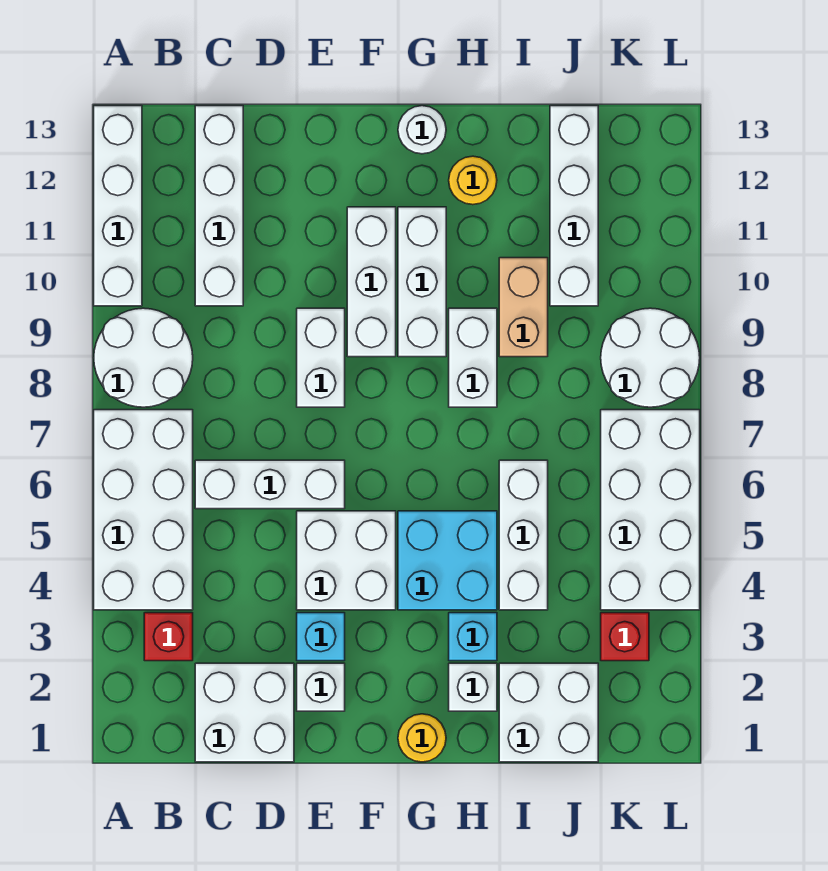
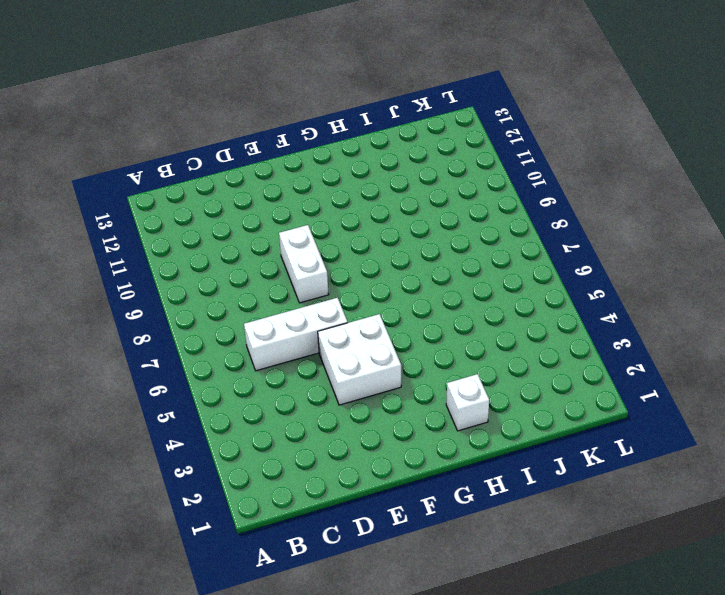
none -> white brick A4:B7 level 1
none -> white round brick A8:B9 level 1
none -> white brick A10:A13 level 1

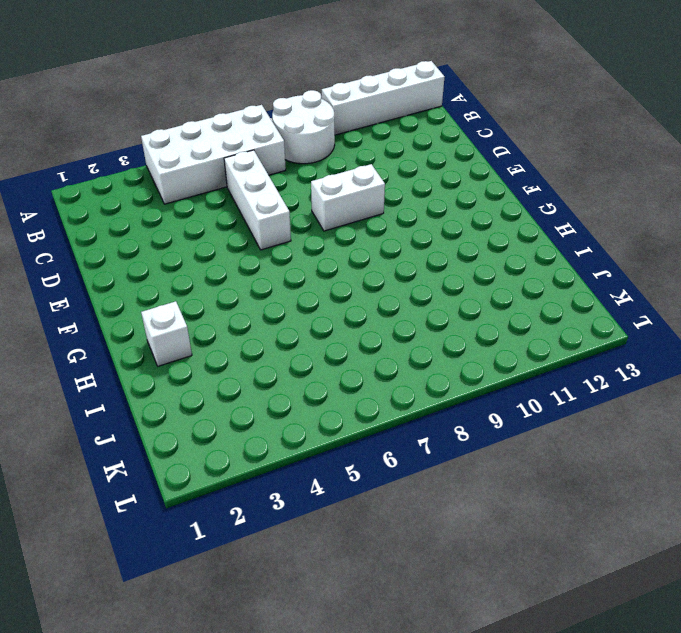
none -> red brick B3 level 1
none -> white brick C1:D2 level 1
none -> white brick C10:C13 level 1

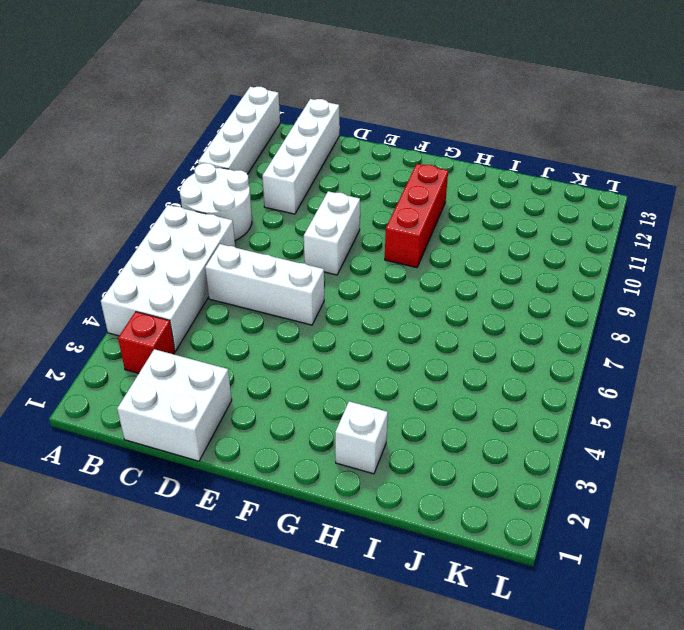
red brick G9:G11 level 1 -> white brick G9:G11 level 1
none -> white brick E2 level 1
none -> cyan brick E3 level 1
none -> white brick E4:F5 level 1

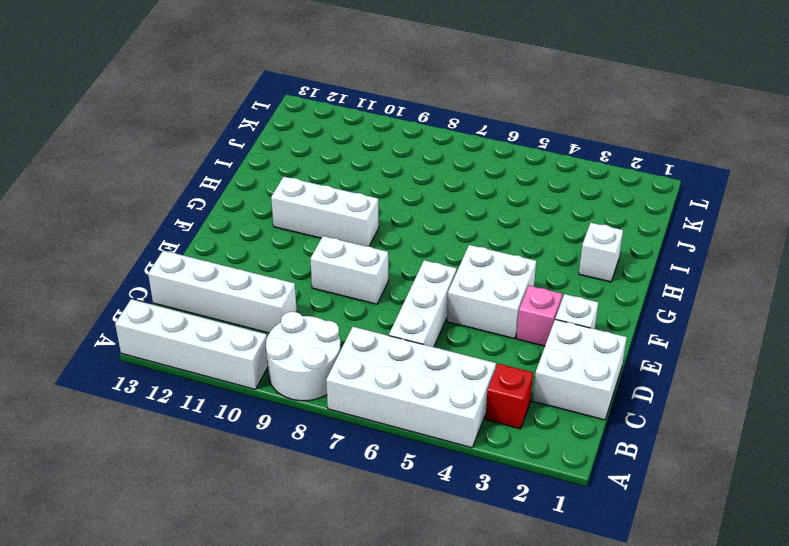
pink brick E3 level 1 -> cyan brick E3 level 1
none -> white brick F9:F11 level 1
none -> yellow round brick G1 level 1
none -> cyan brick G4:H5 level 1

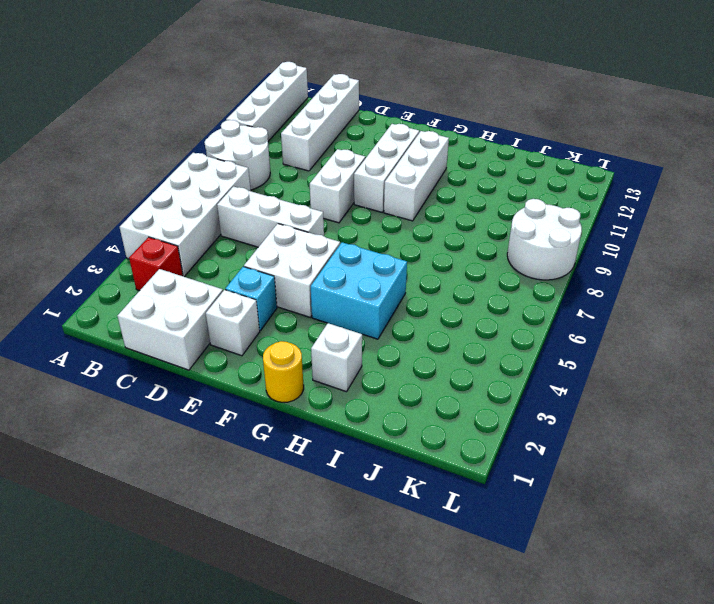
none -> white round brick G13 level 1
none -> cyan brick H3 level 1
none -> white brick H8:H9 level 1

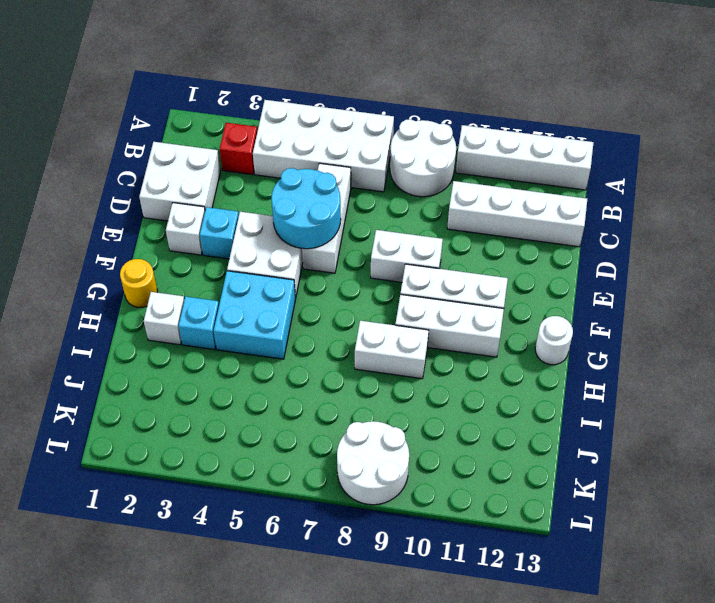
cyan round brick D5:E6 level 2 -> none
none -> yellow round brick H12 level 1
none -> white brick I1:J2 level 1
none -> white brick I4:I6 level 1

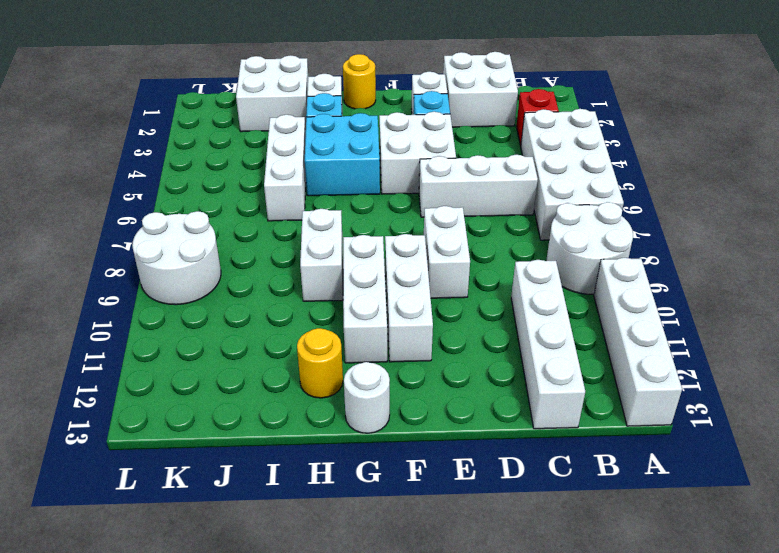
none -> tan brick I9:I10 level 1
none -> white brick J10:J13 level 1
none -> red brick K3 level 1

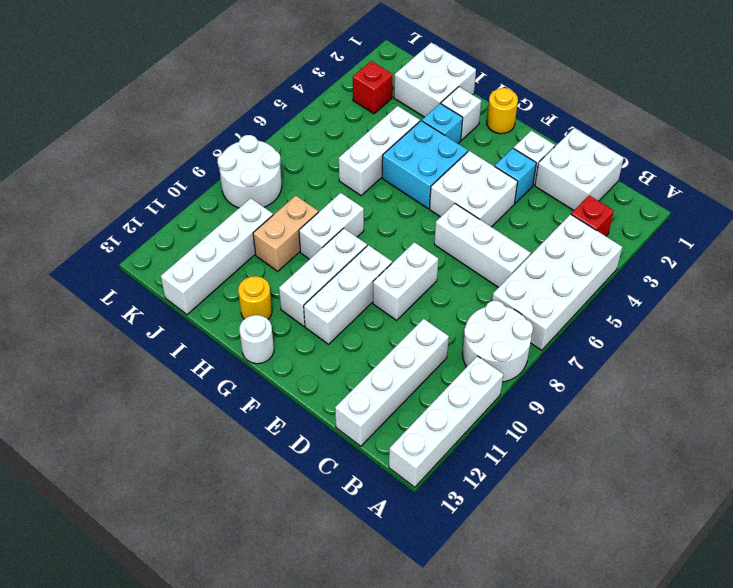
none -> white brick K4:L7 level 1

